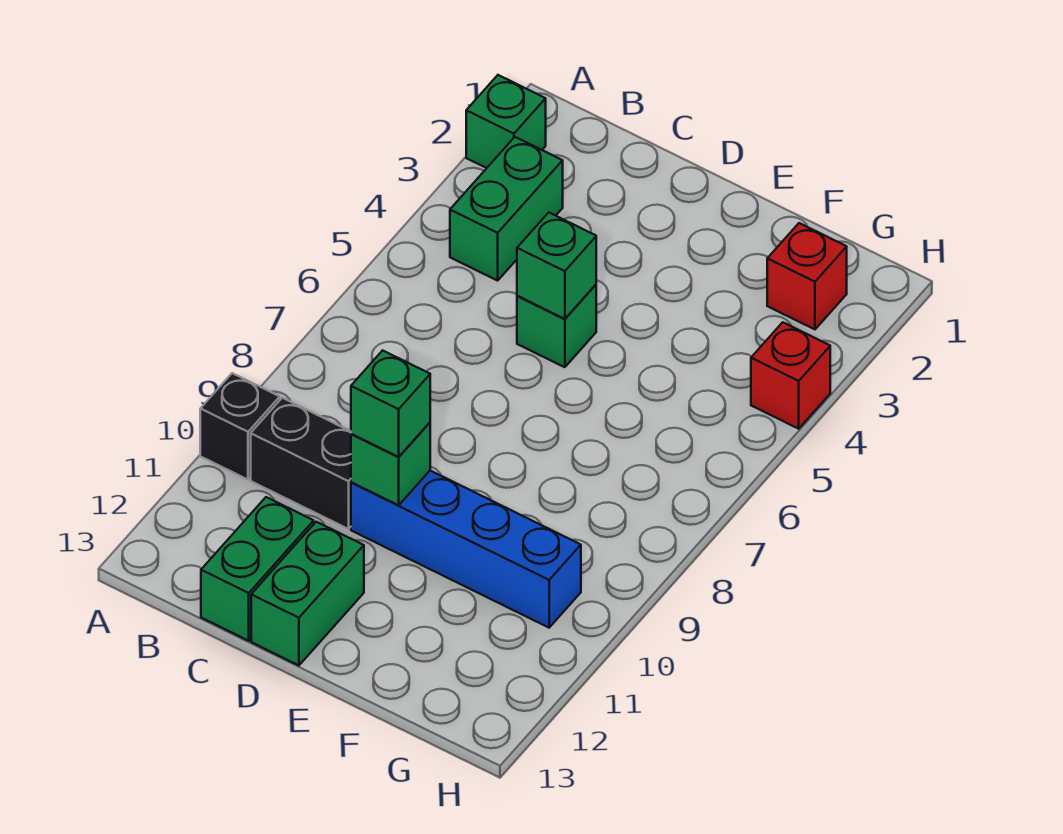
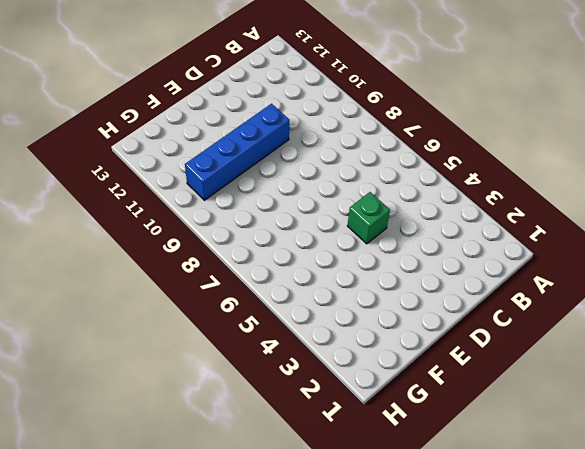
none -> green brick A2 level 1
none -> black brick A10 level 1
none -> green brick B3:B4 level 1

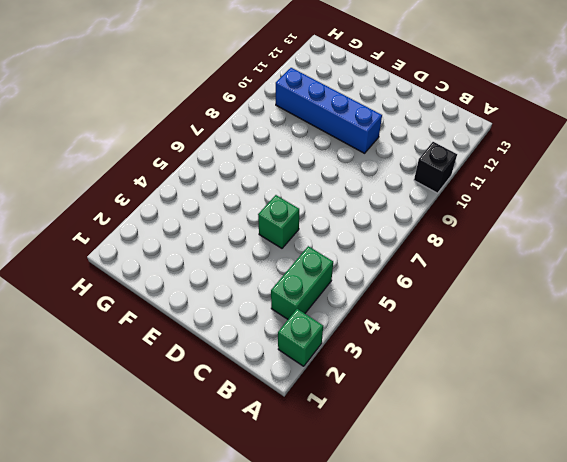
none -> black brick B10:C10 level 1
none -> green brick C12:C13 level 1
none -> green brick D12:D13 level 1

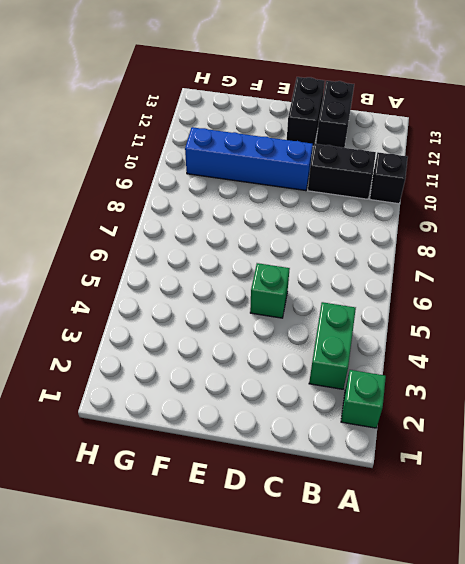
black brick C12:C13 level 1 -> green brick C12:C13 level 1
black brick D12:D13 level 1 -> green brick D12:D13 level 1
none -> red brick G2 level 1
none -> red brick H4 level 1
none -> green brick D5 level 2

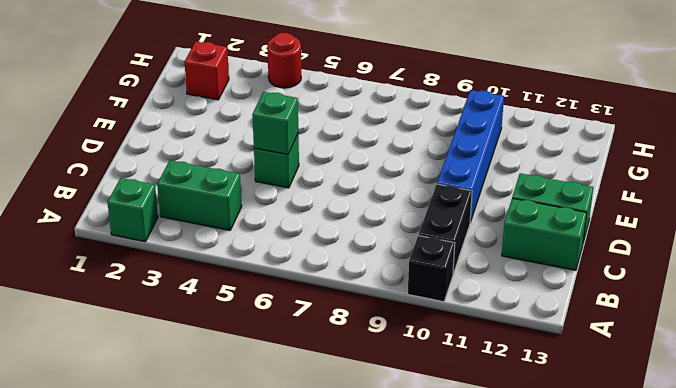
red round brick H4 level 1 -> red brick H4 level 1
none -> green brick D10 level 2
none -> green brick D10 level 3

